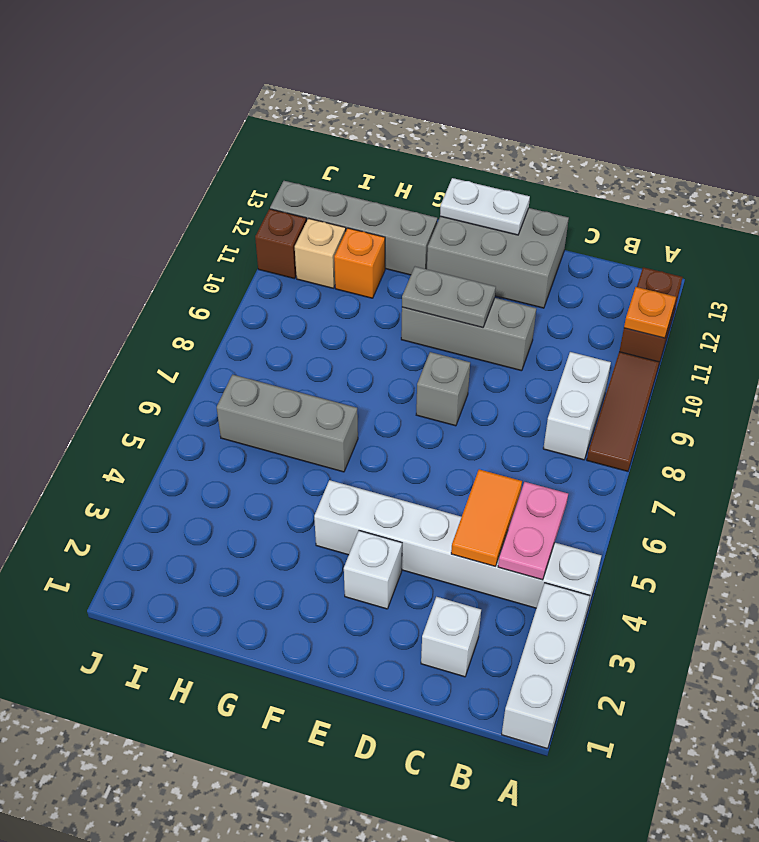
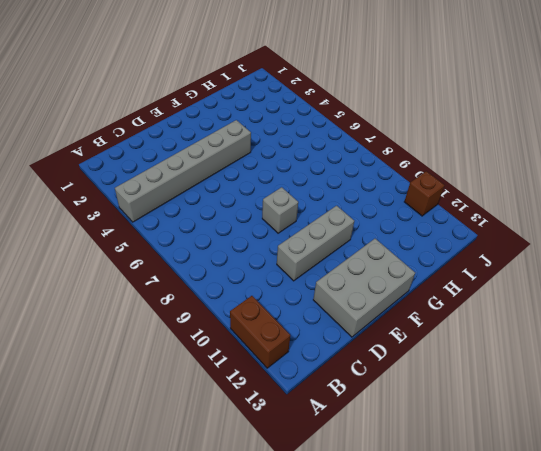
grey brick A4:F4 level 1 -> white brick A4:F4 level 1
none -> white brick A1:A3 level 1
none -> brown tile A8:A10 level 1
none -> white brick B8:B9 level 1

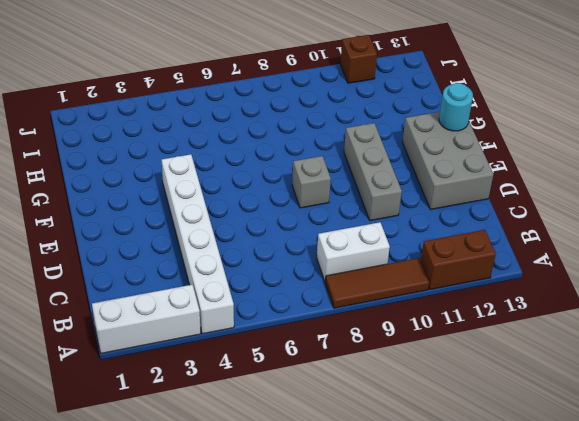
cyan round brick F13 level 2 -> white plate E13:F13 level 2
none -> white brick C2 level 1
none -> white brick E3 level 1
none -> grey brick G6:I6 level 1

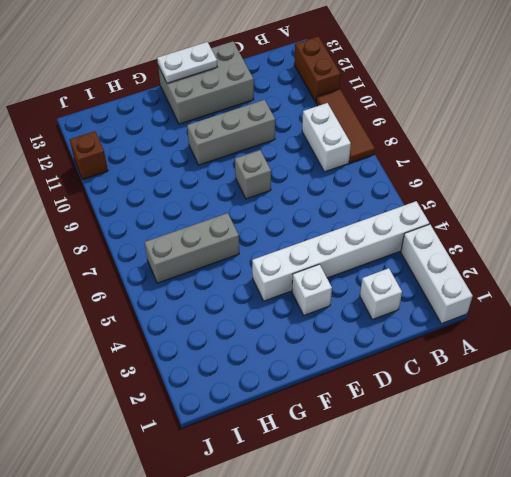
none -> grey brick G12:J12 level 1
none -> orange brick H11 level 1
none -> tan brick I11 level 1

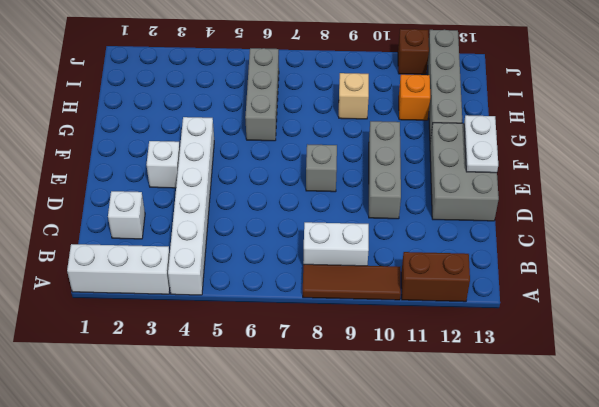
tan brick H9 level 1 -> tan brick I11 level 1
none -> orange plate A11 level 2
none -> pink plate B4:B5 level 2
none -> orange tile C4:C5 level 2

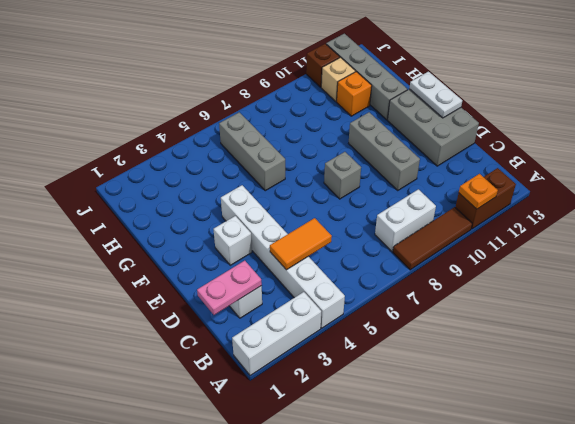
pink plate C1:C2 level 2 -> pink plate B4:B5 level 2
none -> grey plate E10:F10 level 2

